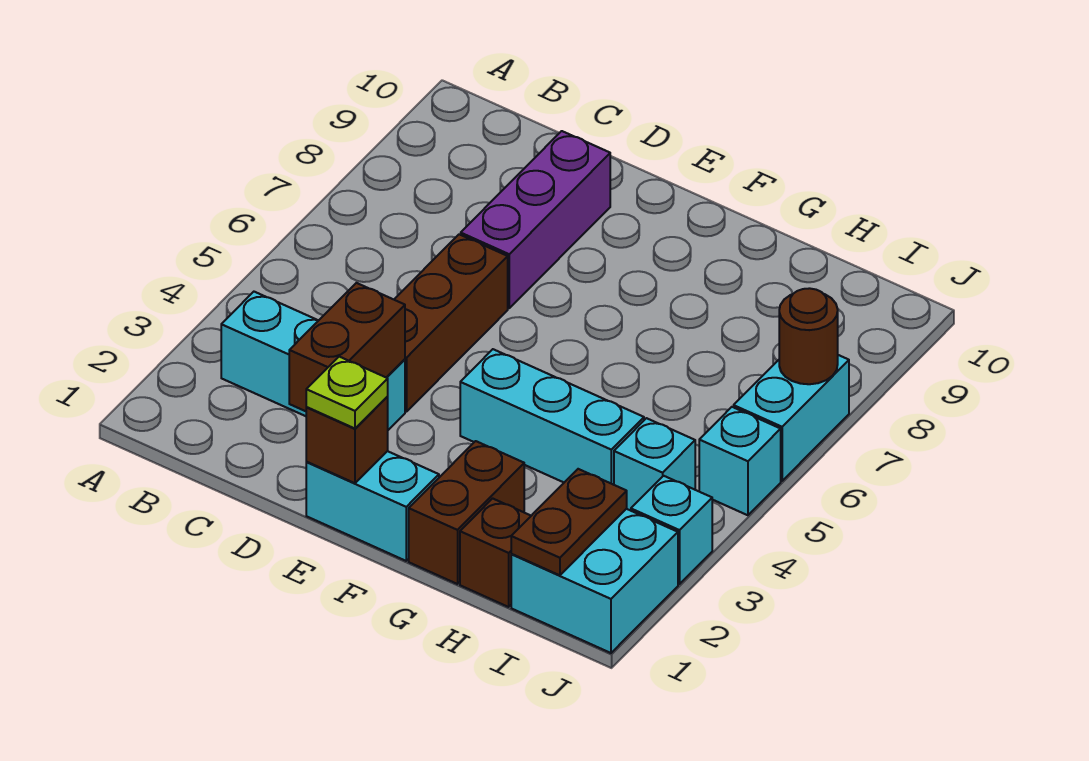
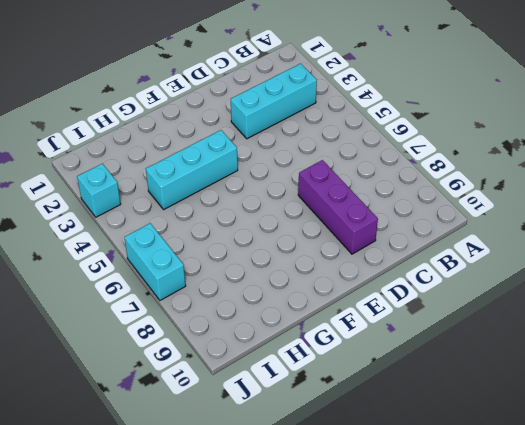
none -> brown brick D4:D6 level 1
none -> cyan brick E1:F1 level 1
none -> brown brick G1:G2 level 1

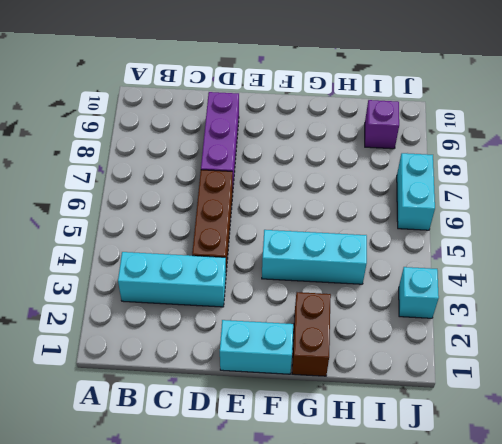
purple brick I9 level 1 -> none
none -> brown brick H1 level 1
none -> cyan brick I1:J2 level 1
none -> cyan brick I4 level 1

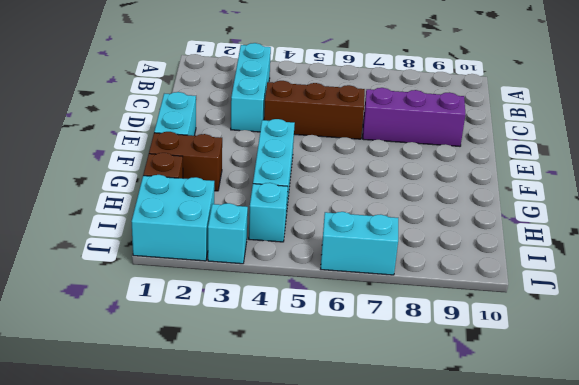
none -> cyan brick J5 level 1
none -> brown brick D2:D3 level 2
none -> brown brick E1 level 2

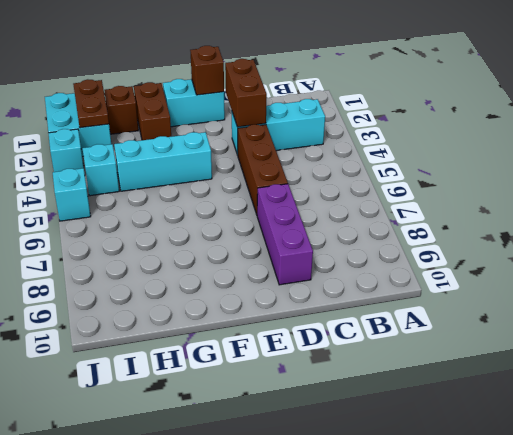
none -> cyan brick J6:J7 level 1
none -> brown round brick J7 level 2
none -> lime plate E1 level 3

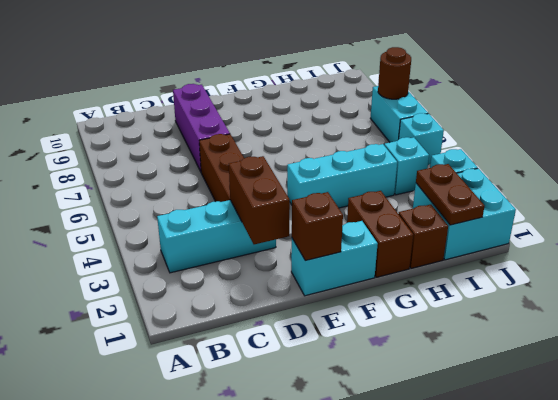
none -> lime plate E1 level 3

